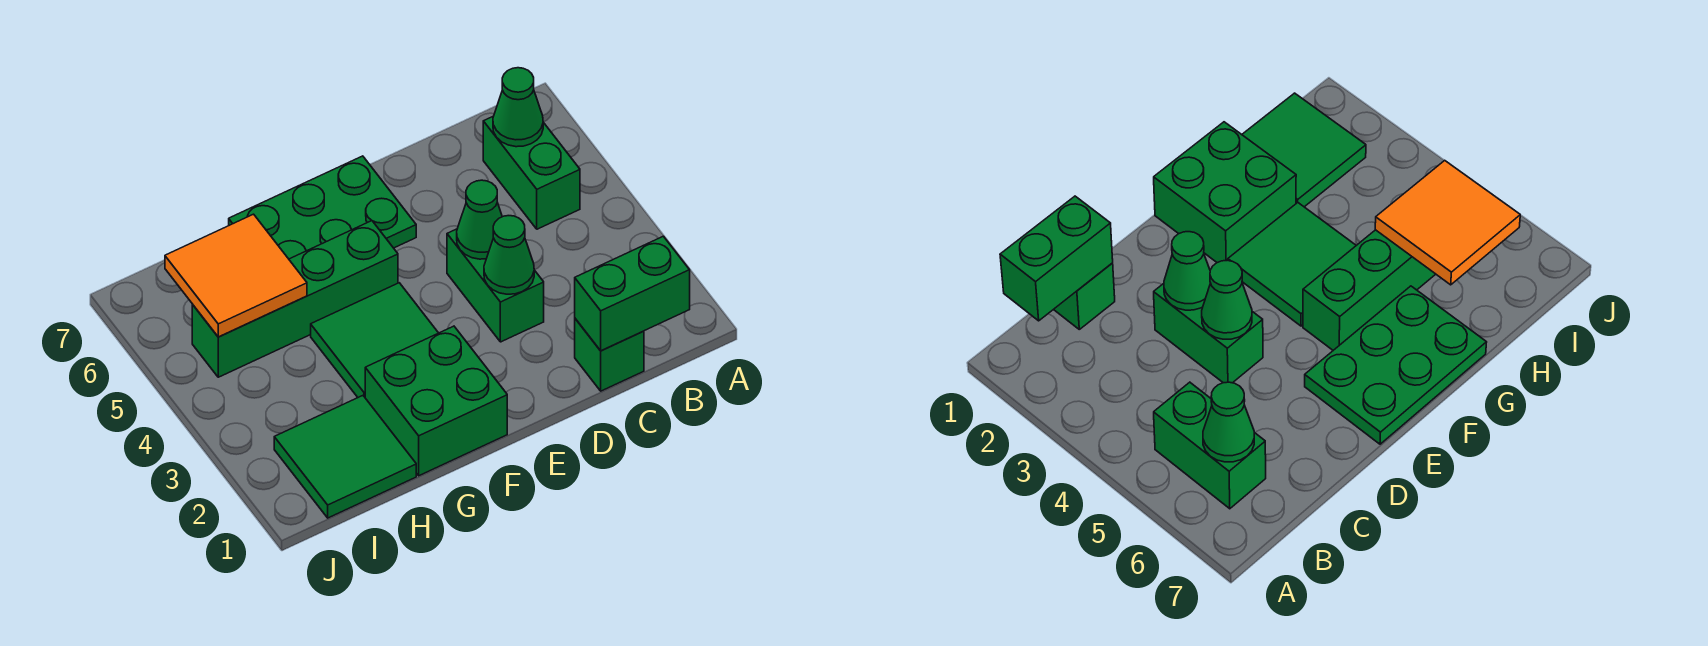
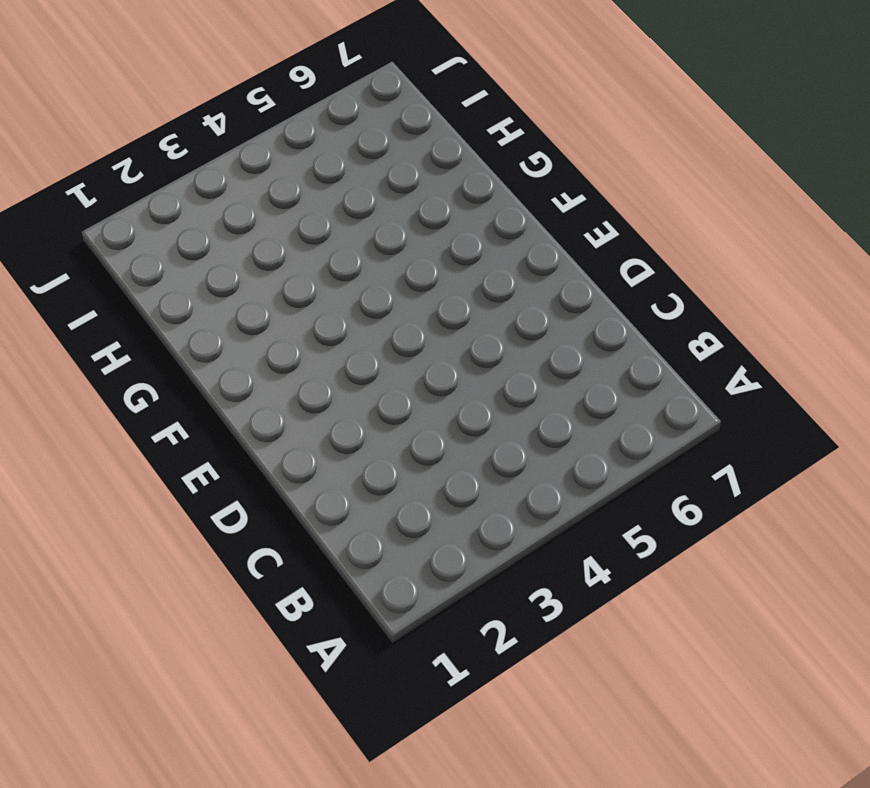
none -> green brick B5:B6 level 1
none -> green brick C1 level 1
none -> green brick D3:D4 level 1

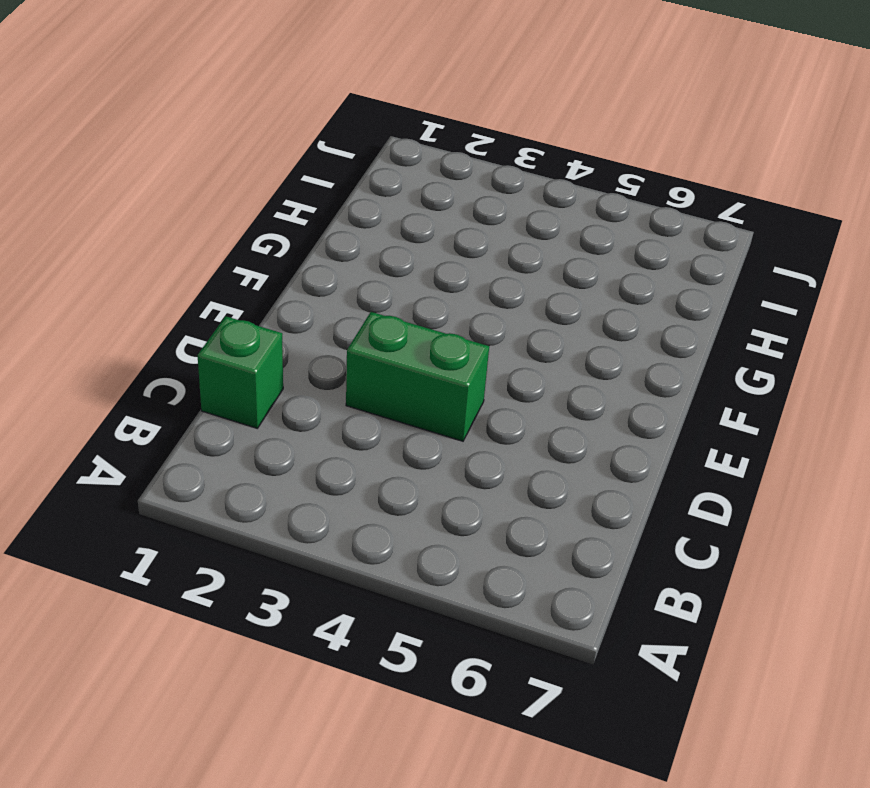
none -> green brick B5:B6 level 1
none -> green plate E6:G7 level 1
none -> green brick F1:G2 level 1

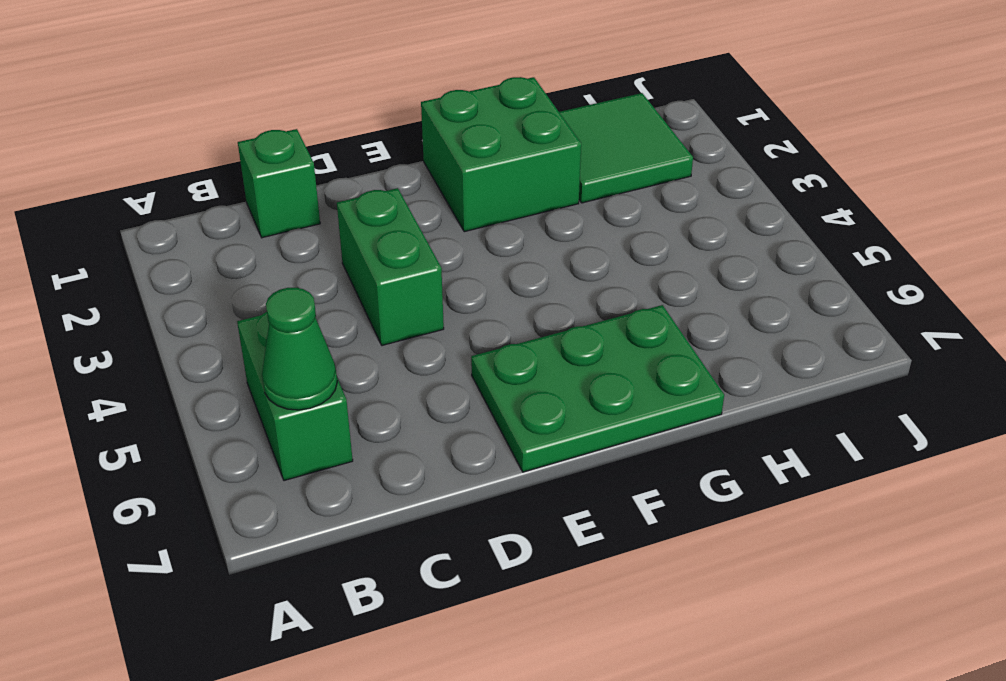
none -> green tile F3:G4 level 1
none -> green brick F5:I5 level 1
none -> green brick B1:C1 level 2

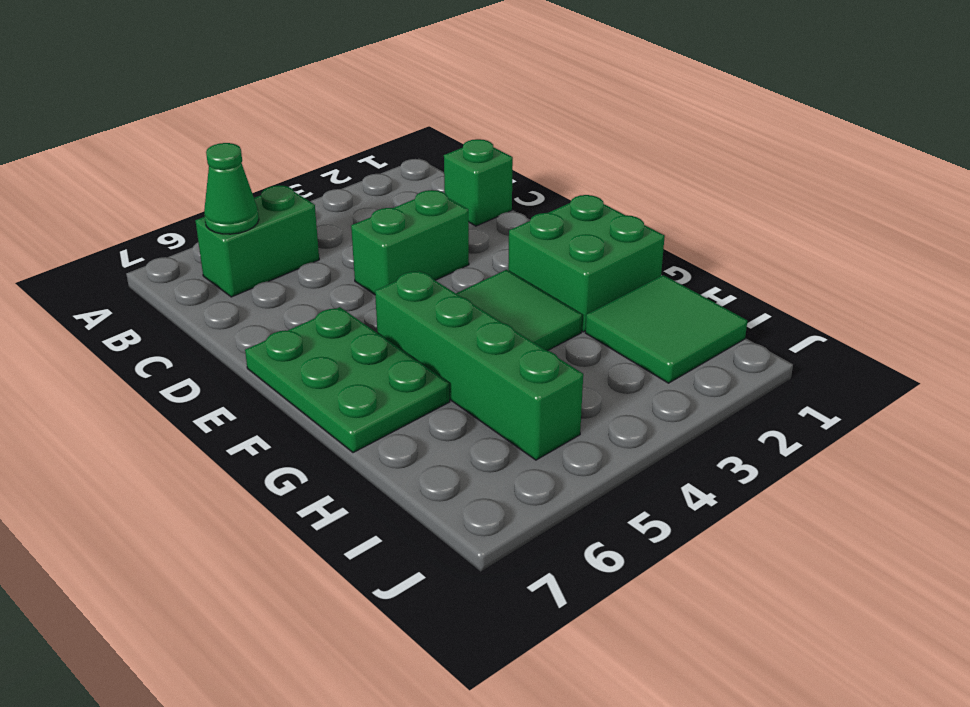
none -> green brick B1:C1 level 2
none -> green cone D3 level 2
none -> green cone D4 level 2

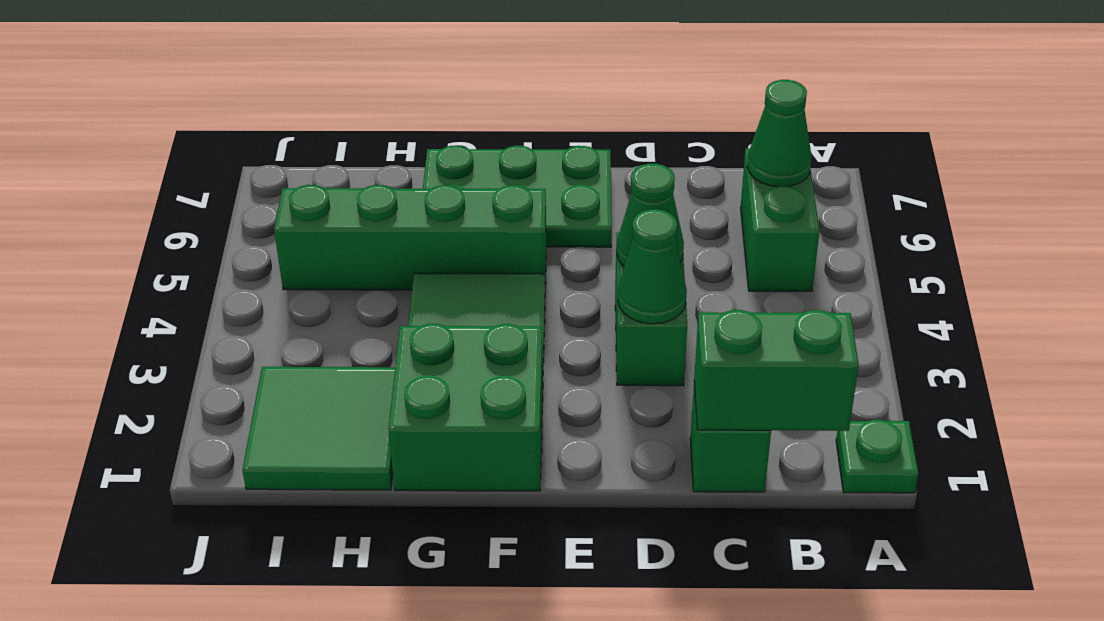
green plate A1 level 1 -> none
none -> orange tile H5:I6 level 2

